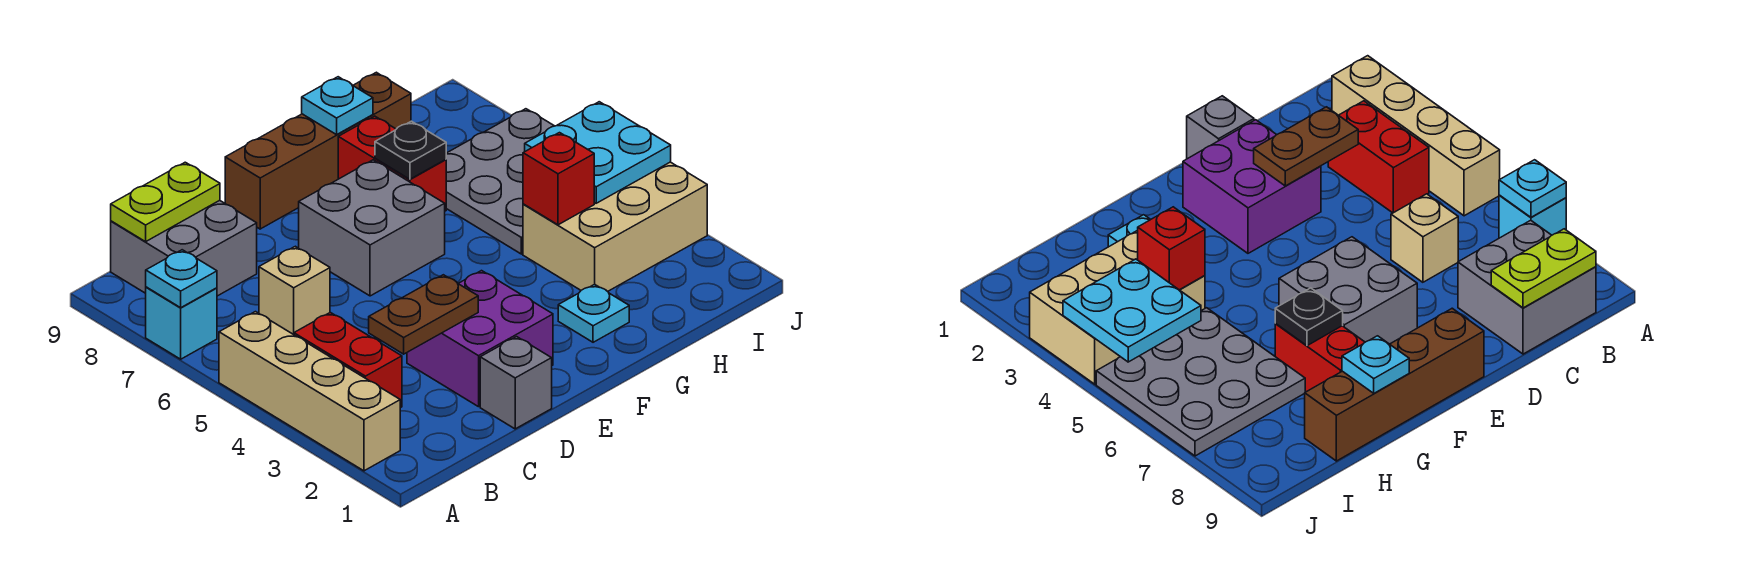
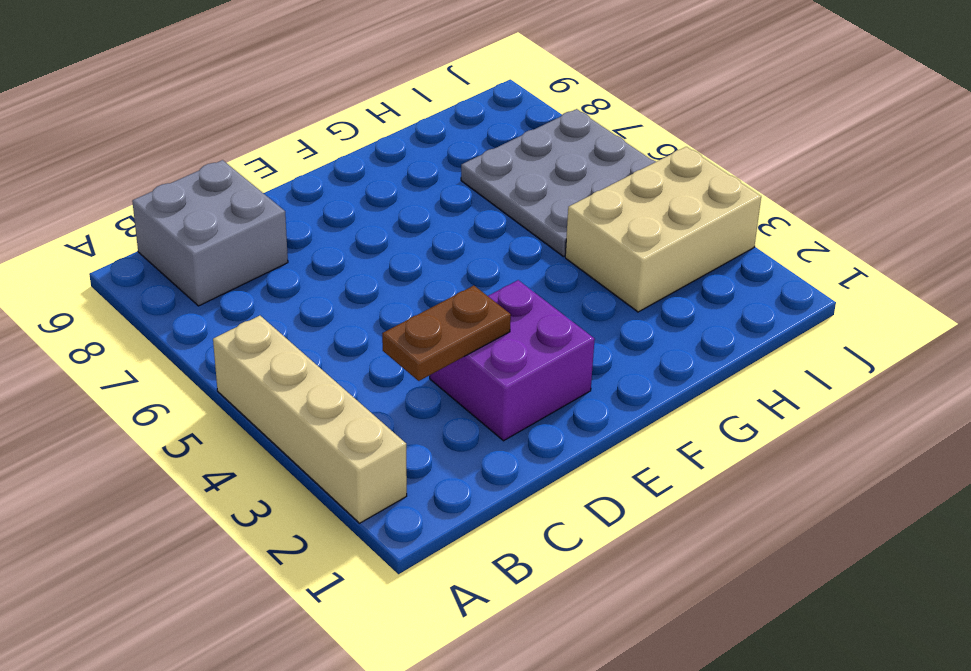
none -> cyan brick A7 level 1
none -> red brick B3:B4 level 1
none -> tan brick C6 level 1

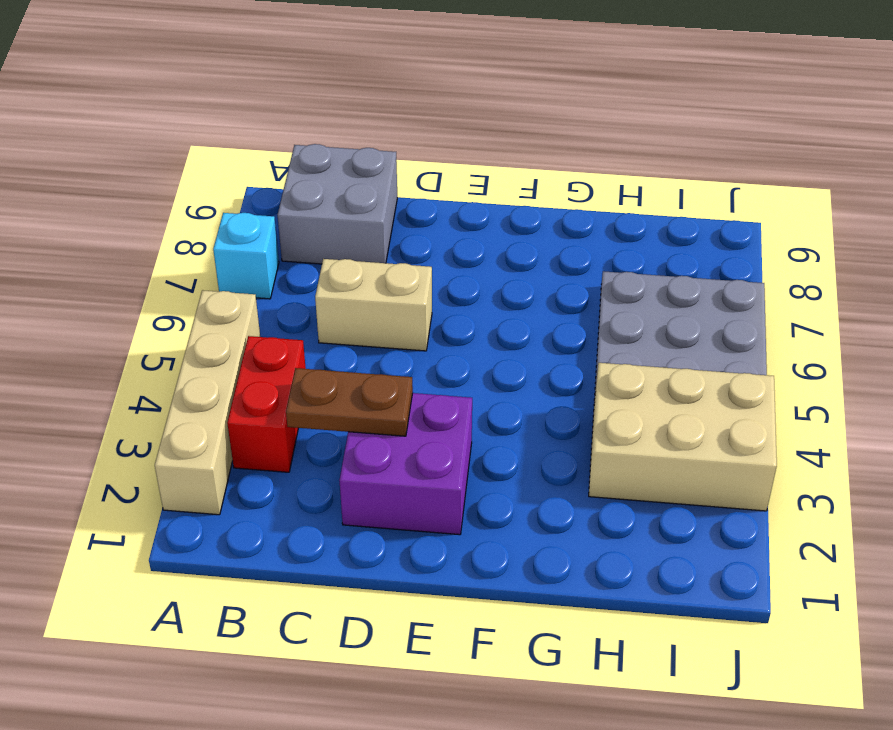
tan brick C6:D6 level 1 -> tan brick C6 level 1
none -> grey brick D1 level 1
none -> grey brick E6:F7 level 1
none -> brown brick E9:H9 level 1

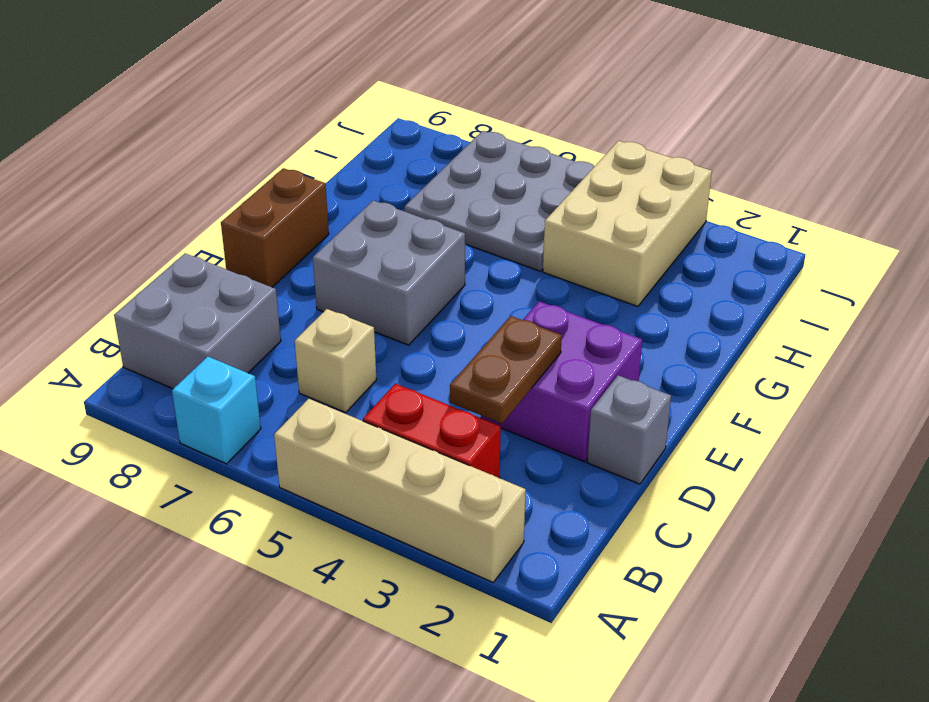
brown brick E9:F9 level 1 -> brown brick E9:H9 level 1
none -> cyan plate G2 level 1
none -> red brick G7:G8 level 1
none -> cyan plate A7 level 2

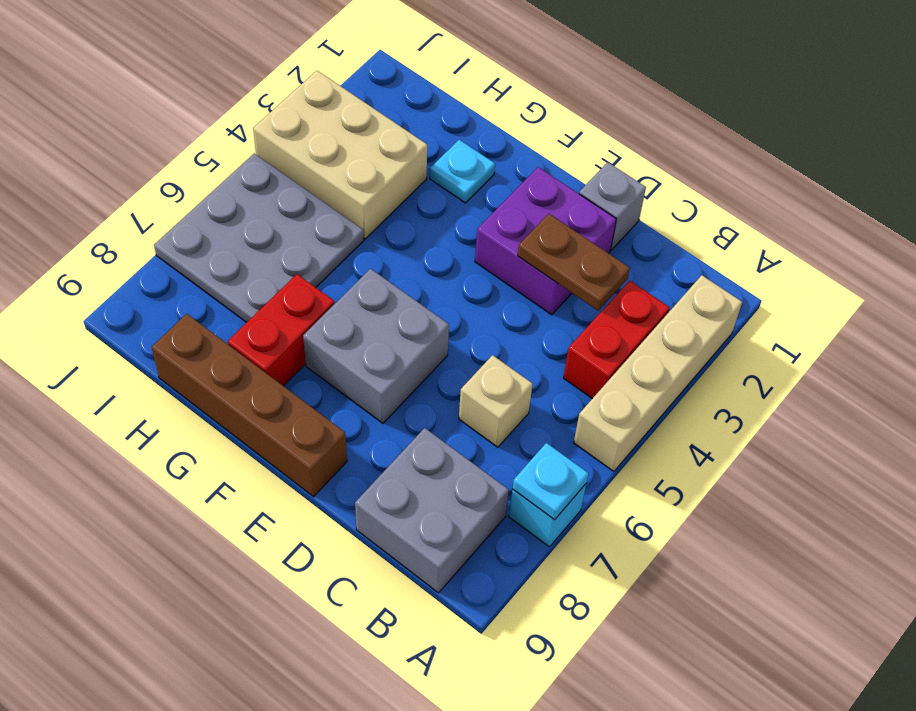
none -> lime plate B9:C9 level 2
none -> black plate G7 level 2
none -> cyan plate G9 level 2

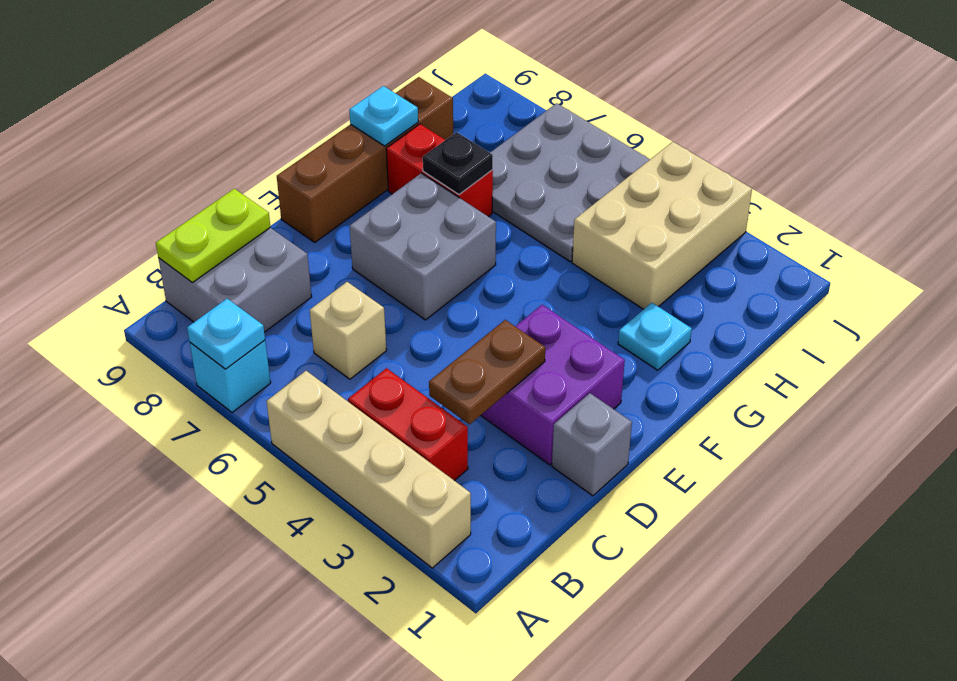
none -> red brick H4 level 2
none -> cyan plate I4:J5 level 2

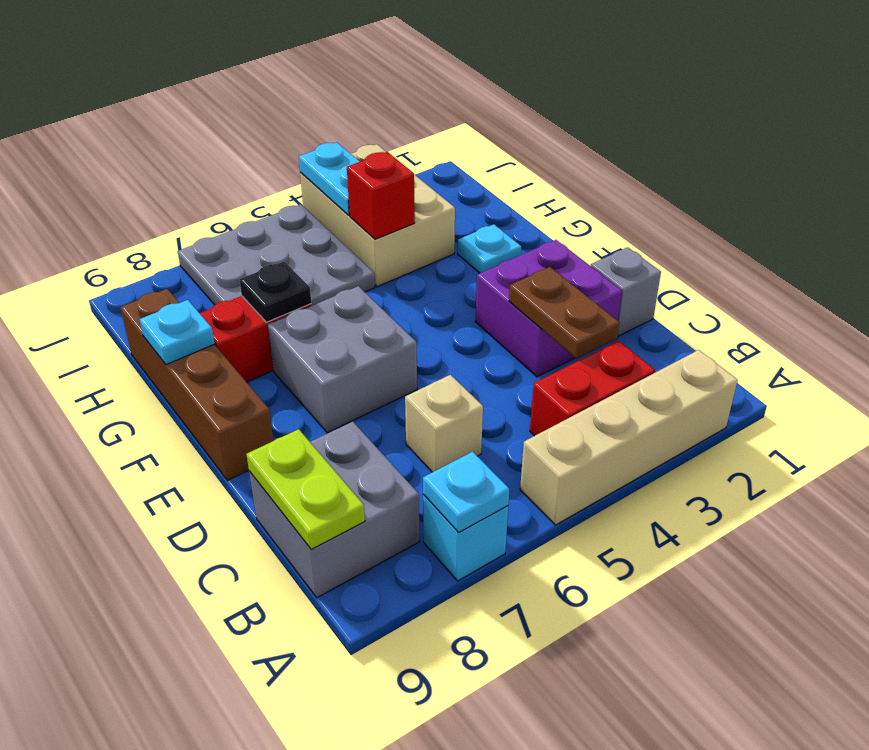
cyan plate I4:J4 level 2 -> cyan plate I4:J5 level 2

